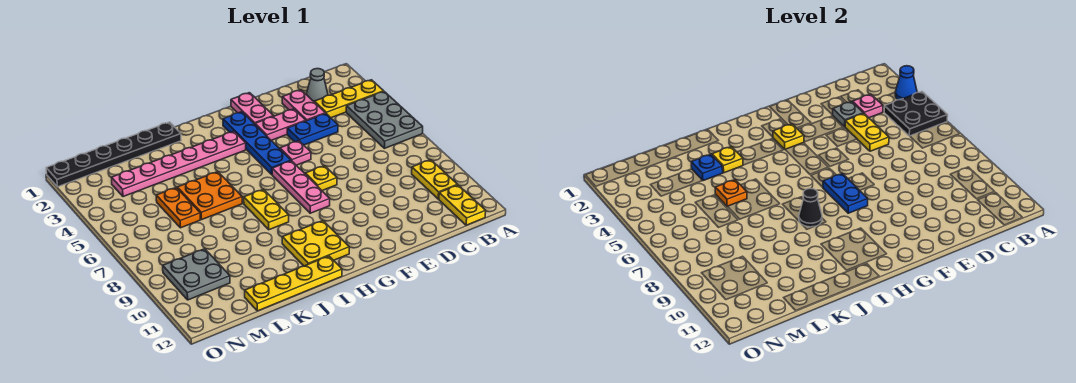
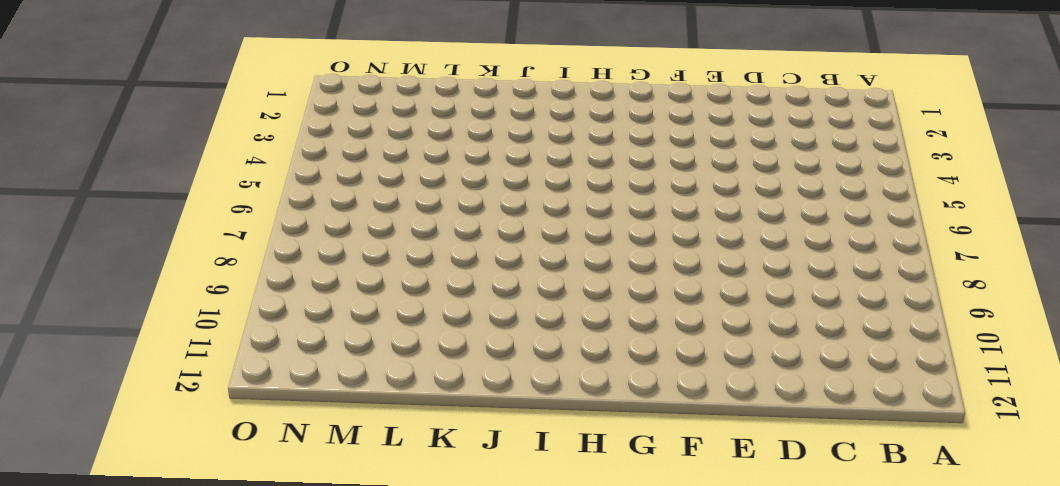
none -> yellow plate A3:C3 level 1
none -> grey plate A4:B6 level 1
none -> yellow plate B9:B10 level 1
none -> yellow plate B11:B12 level 1

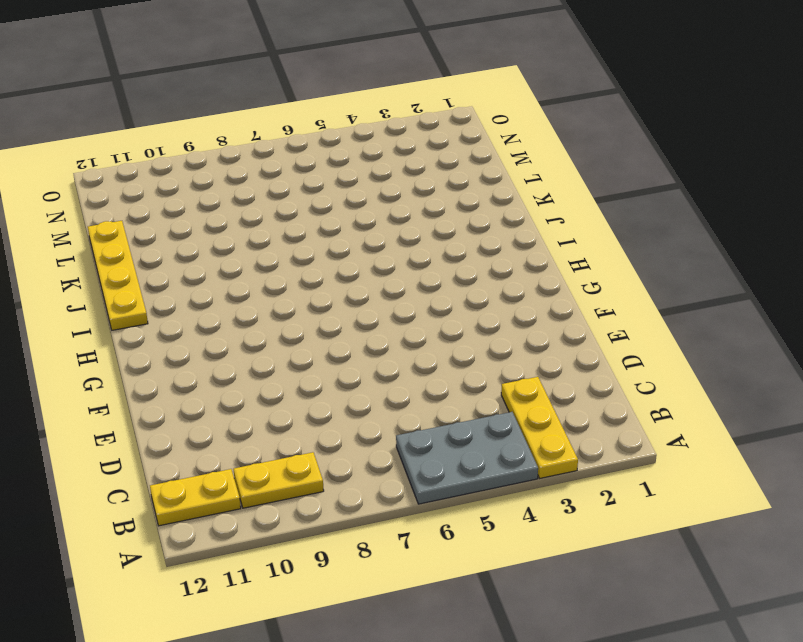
none -> grey cone C2 level 1
none -> pink plate D2:D3 level 1
none -> blue plate D4:E4 level 1
none -> pink plate E3:F3 level 1

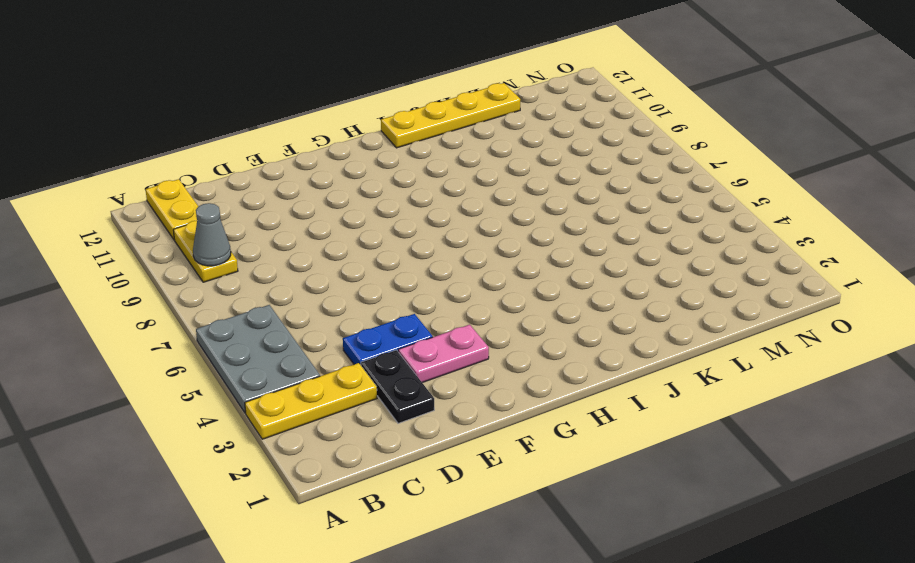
grey cone B9 level 2 -> grey cone C2 level 1
black plate D2:D3 level 1 -> pink plate D2:D3 level 1
none -> pink plate F1:F2 level 1
none -> pink plate F5 level 1
none -> yellow plate F7 level 1
none -> blue plate G2:G5 level 1

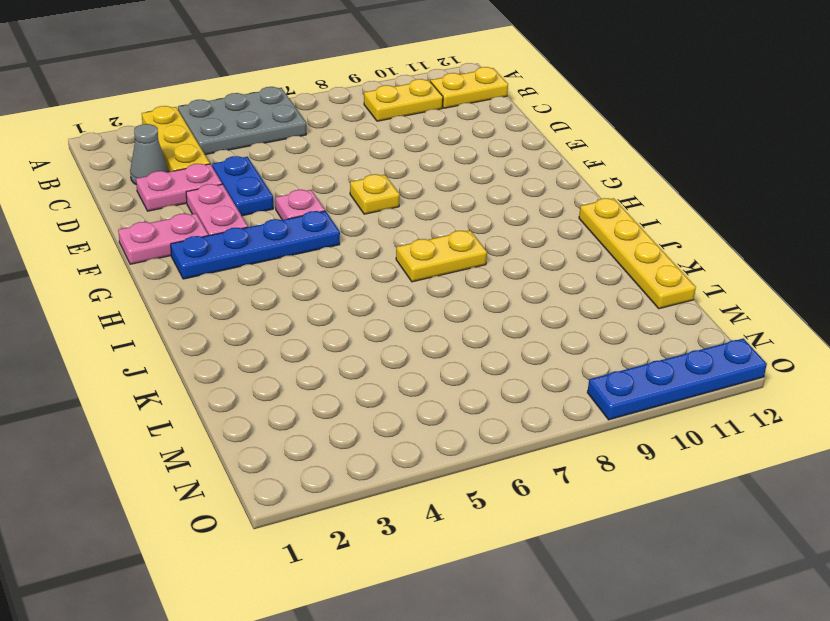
blue plate O9:O12 level 1 -> none
none -> pink plate G6:G8 level 1
none -> pink plate H3:M3 level 1
none -> yellow plate H10:I11 level 1
none -> black plate J1:O1 level 1

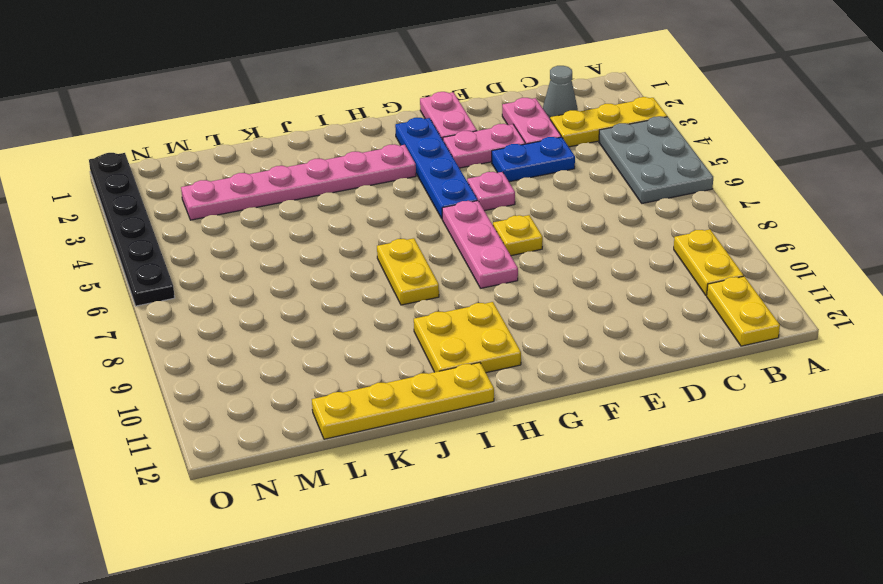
black plate O1:O6 level 1 -> black plate J1:O1 level 1
none -> orange plate J5:K6 level 1
none -> orange plate L5:L6 level 1
none -> grey plate M9:N10 level 1
none -> blue cone A3 level 2

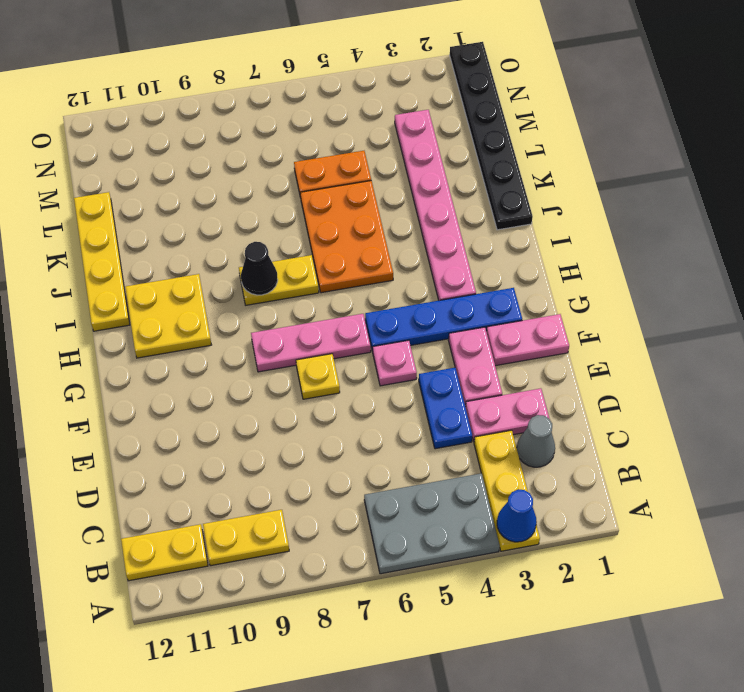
orange plate I5:K6 level 1 -> orange plate J5:K6 level 1
none -> grey plate M9:N10 level 1
none -> black plate A4:B5 level 2
none -> pink plate C3 level 2
none -> grey plate D3 level 2

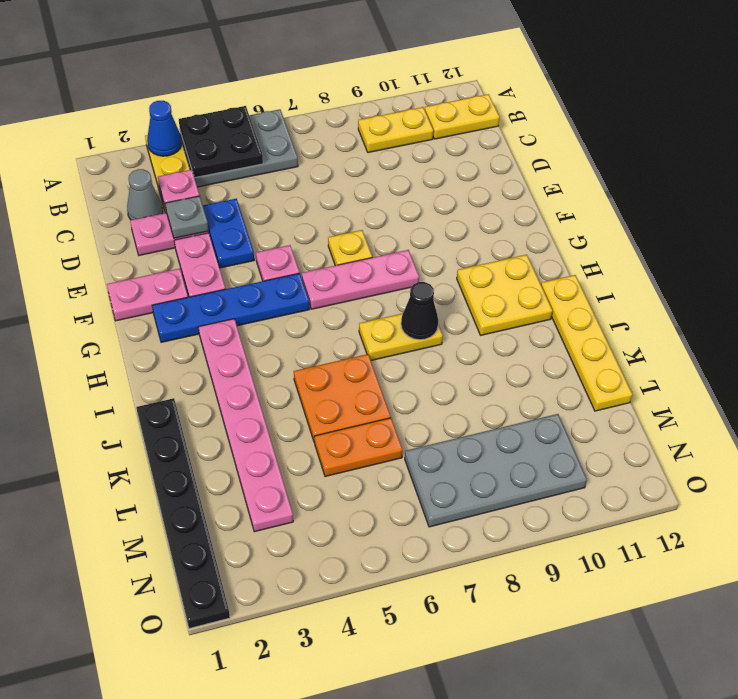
grey plate M7:N10 level 1 -> grey plate M9:N10 level 1
none -> yellow plate D4:D5 level 2
none -> yellow plate G3 level 2
none -> blue plate G7:G8 level 2
none -> yellow plate J3 level 2

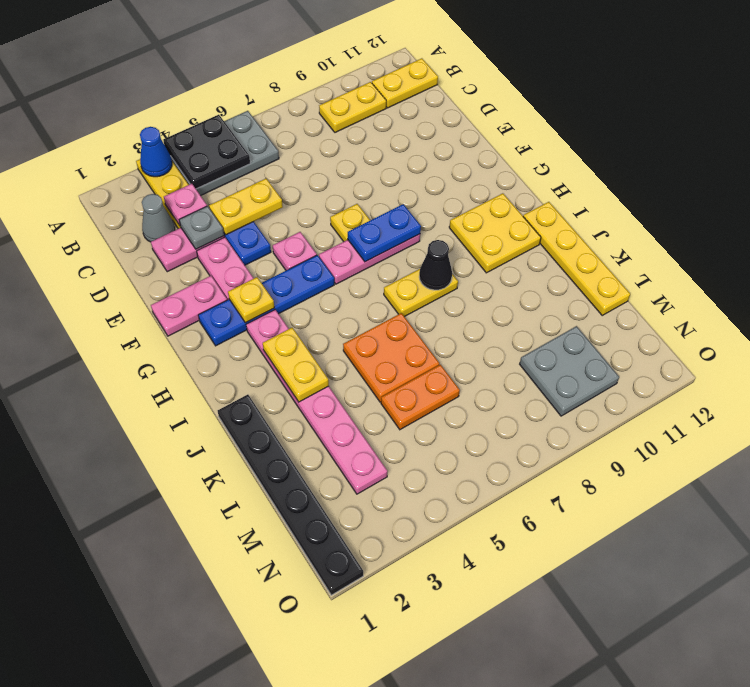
yellow plate I3:J3 level 2 -> yellow plate J3 level 2
none -> blue plate K3 level 2
none -> orange plate K5 level 2

